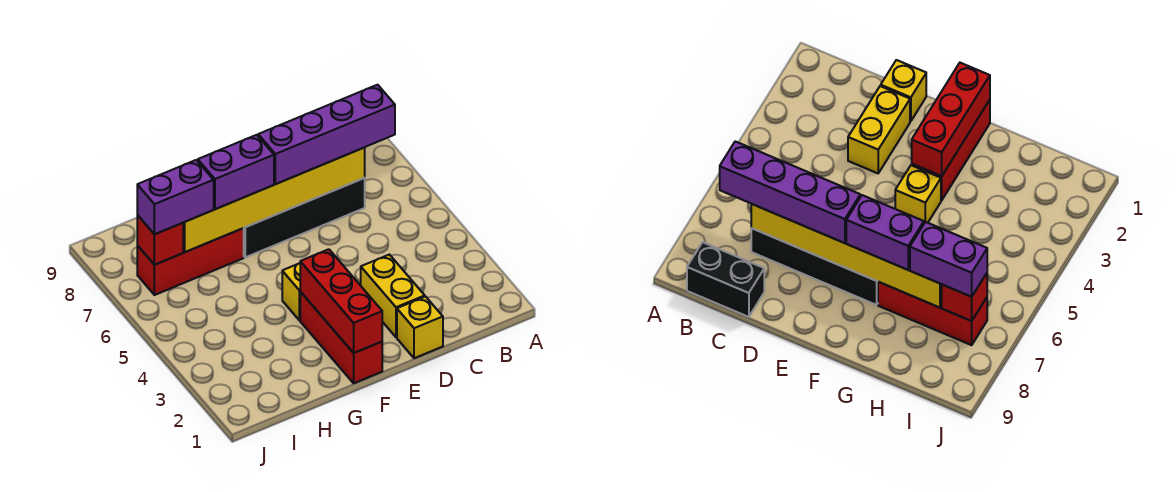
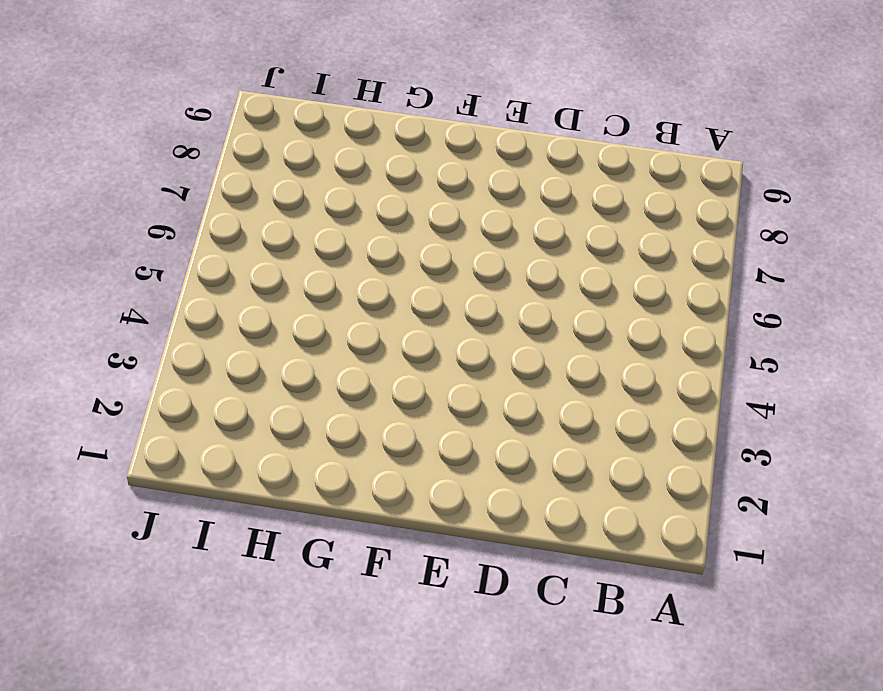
none -> black brick B9:C9 level 1
none -> black brick C7:F7 level 1
none -> yellow brick D1 level 1

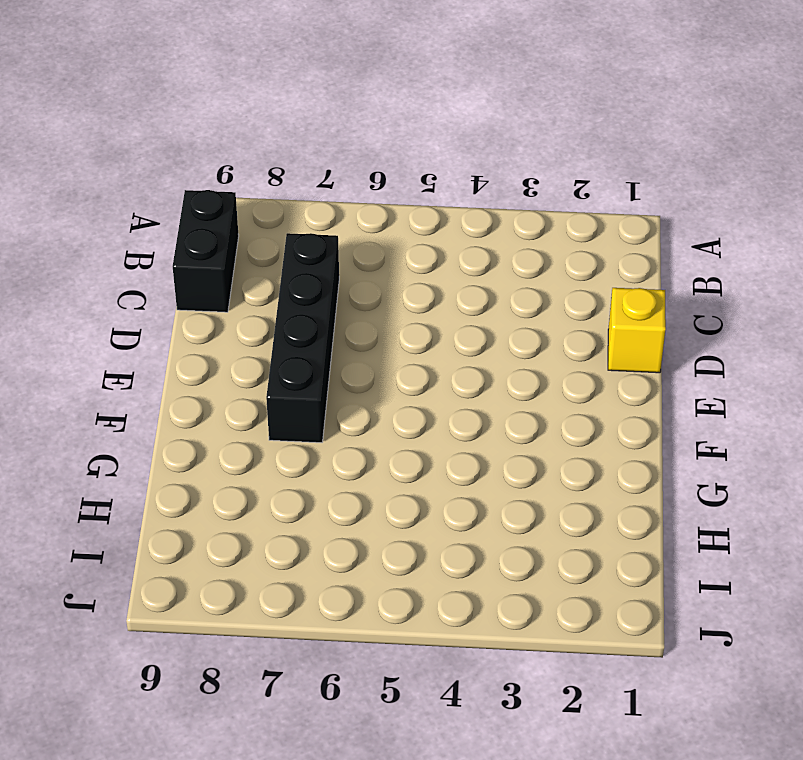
none -> yellow brick D2:D3 level 1
none -> red brick F1:F3 level 1
none -> yellow brick F4 level 1

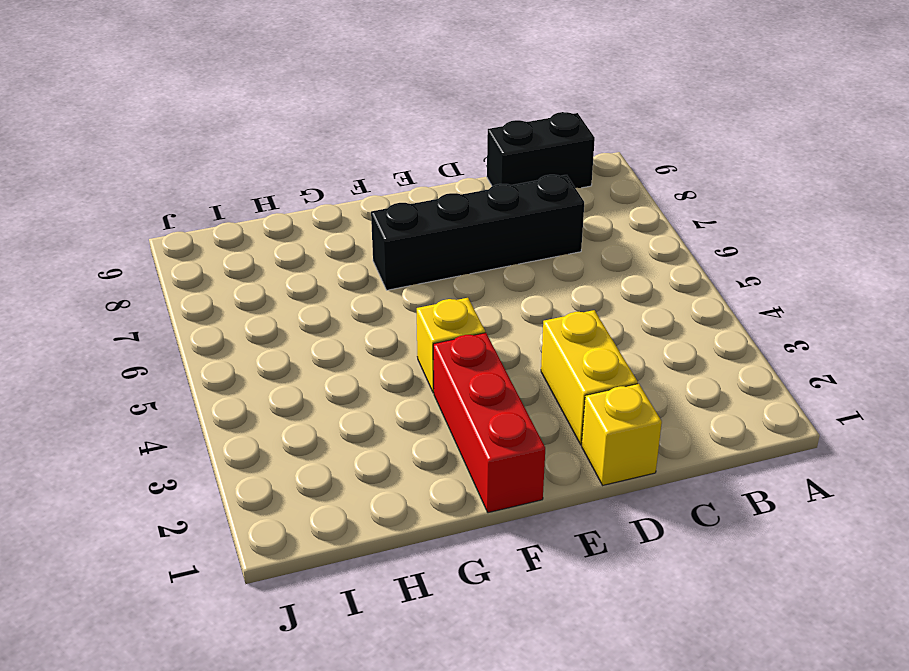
none -> red brick G7:I7 level 1
none -> yellow brick C7:H7 level 2
none -> red brick F1:F3 level 2

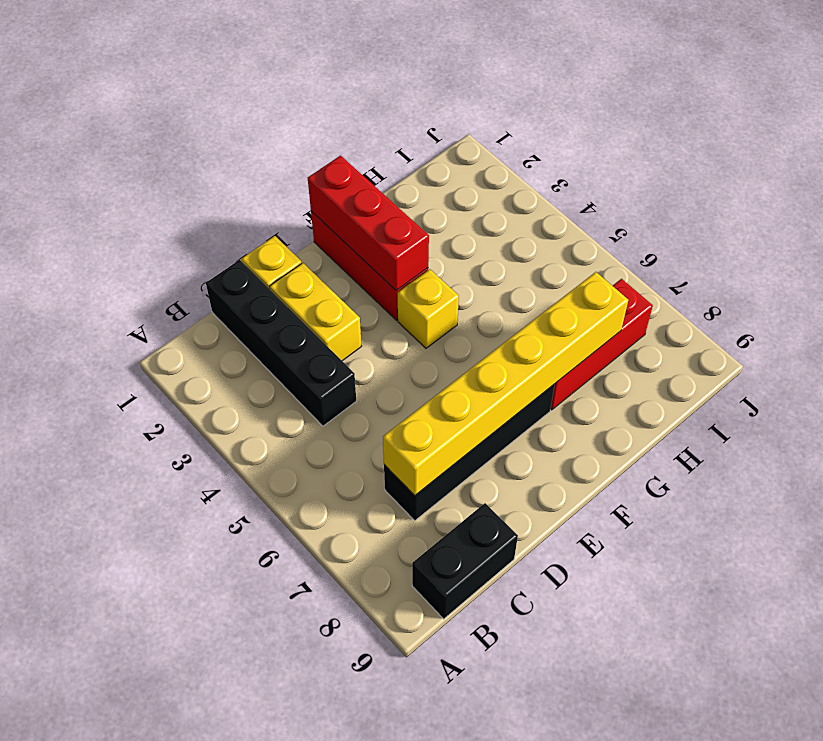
black brick C1:C4 level 1 -> none
none -> red brick I7 level 2
none -> purple brick B7:E7 level 3
none -> purple brick F7:G7 level 3

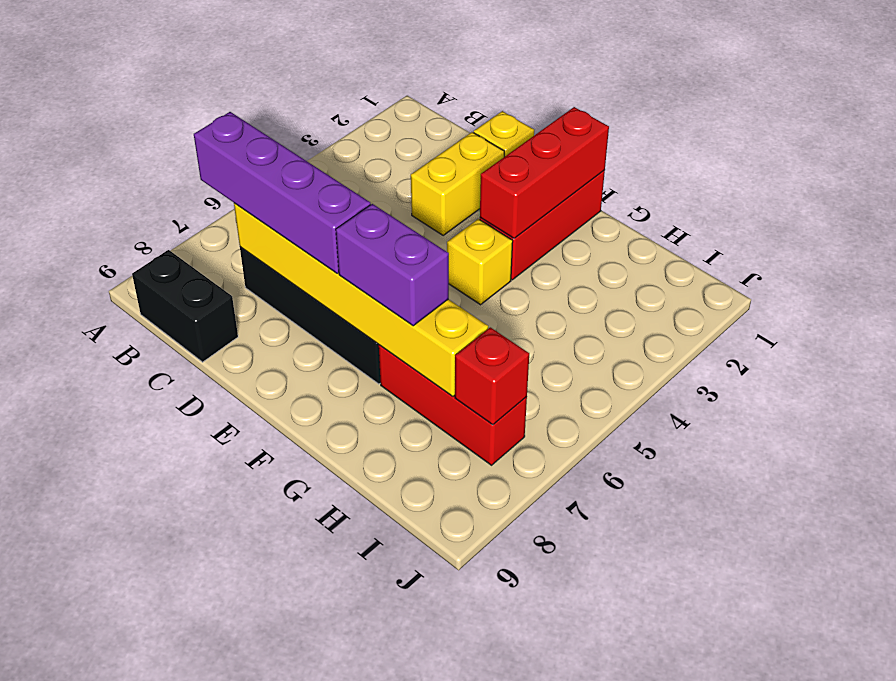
none -> purple brick H7:I7 level 3

